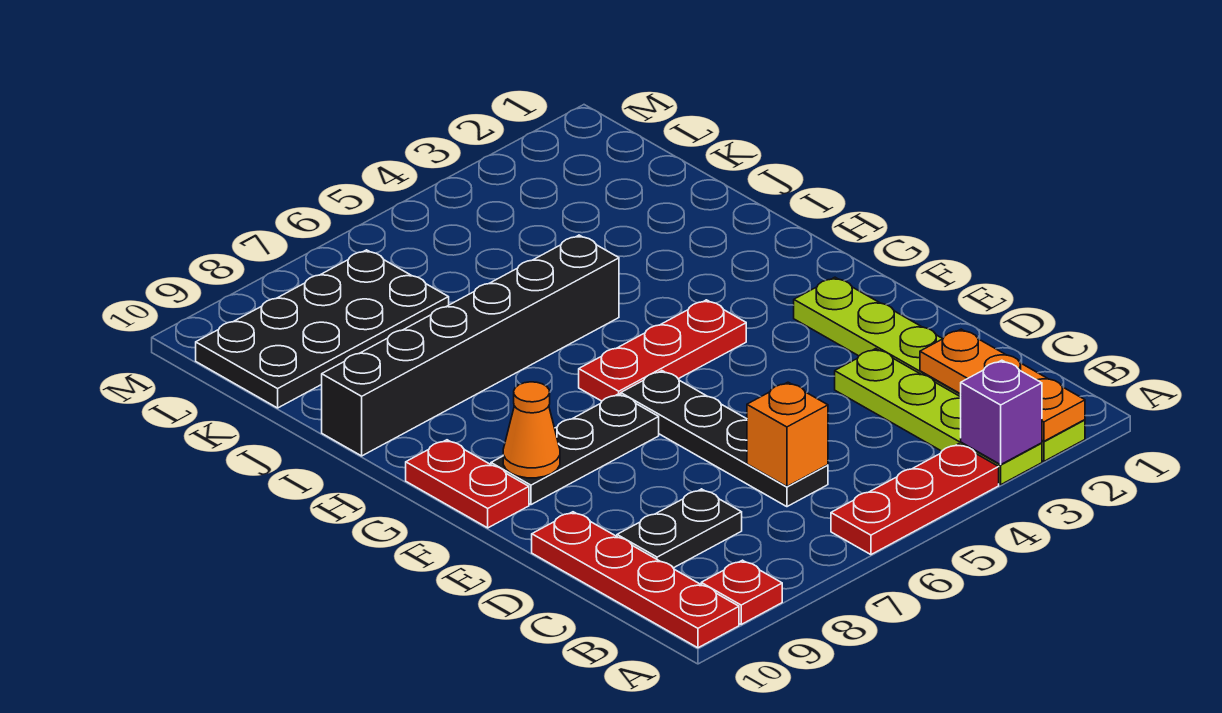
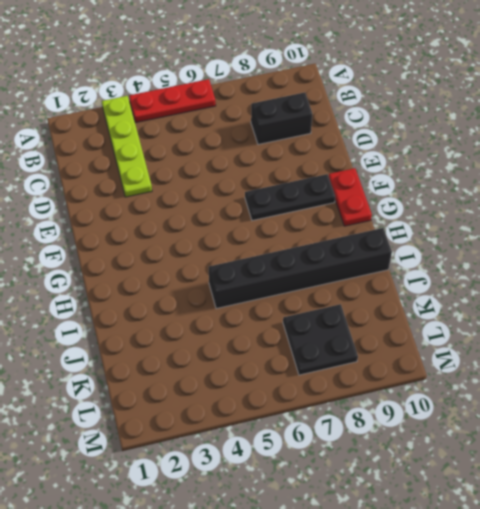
black brick C8:C9 level 1 -> black plate C8:C9 level 1
black plate K7:L8 level 1 -> black plate K7:L10 level 1
none -> lime plate A2:F2 level 1
none -> red plate A9 level 1
none -> red plate A10:D10 level 1

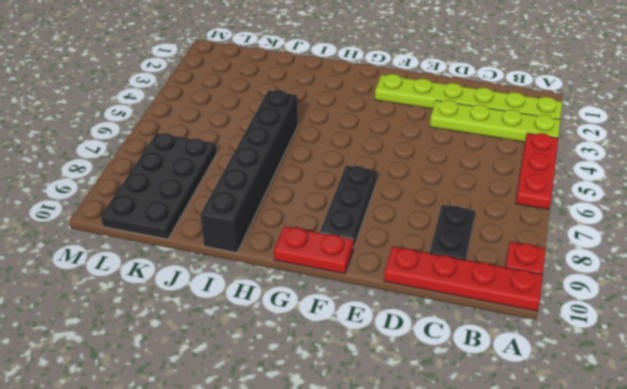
none -> black plate C6:F6 level 1
none -> red plate G4:G6 level 1
none -> orange plate A2:C2 level 2

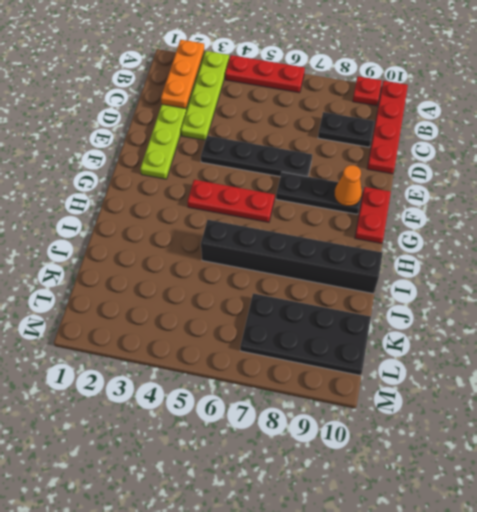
black plate E4:E7 level 1 -> black plate C6:F6 level 1
none -> purple brick A3 level 2
none -> orange brick C6 level 2

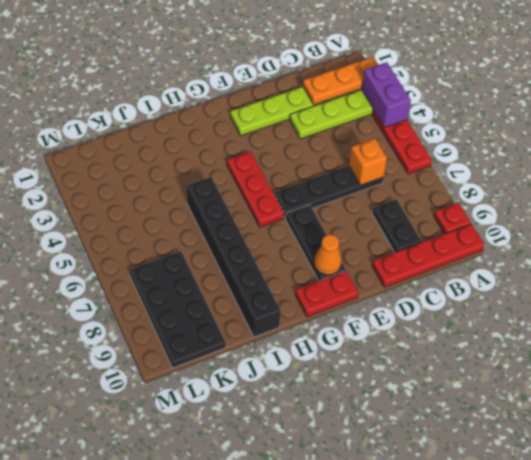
purple brick A3:A4 level 2 -> purple brick A3 level 2

